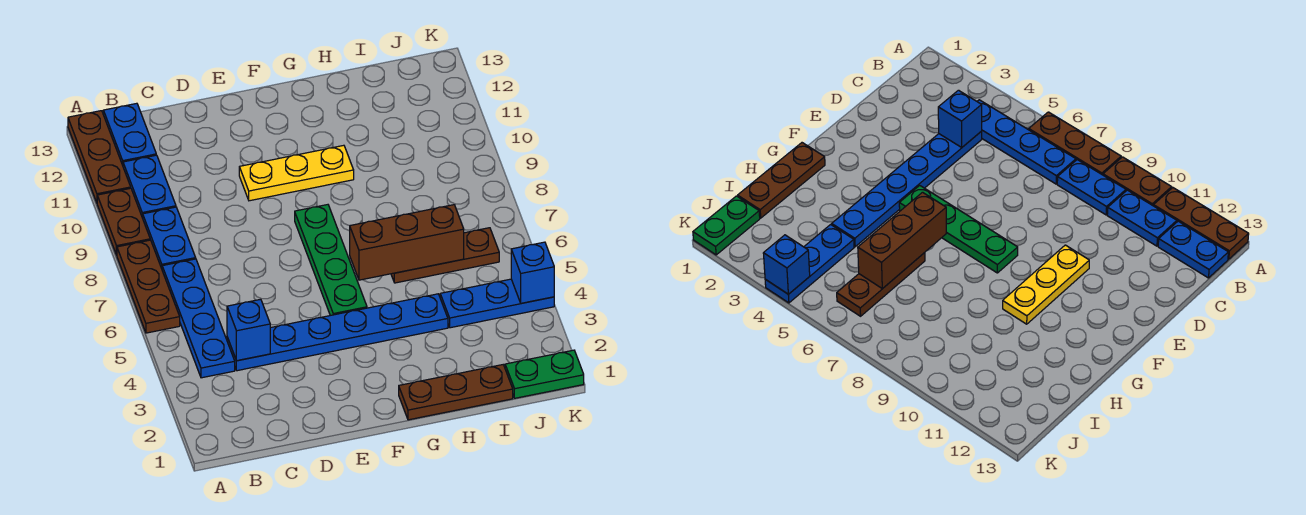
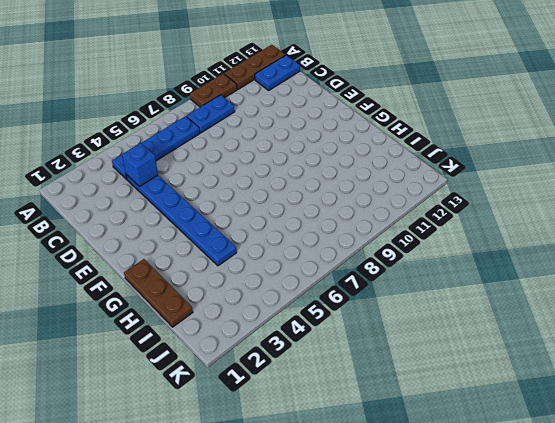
none -> brown plate A6:A8 level 1
none -> blue plate B10:B11 level 1
none -> yellow plate E10:G10 level 1

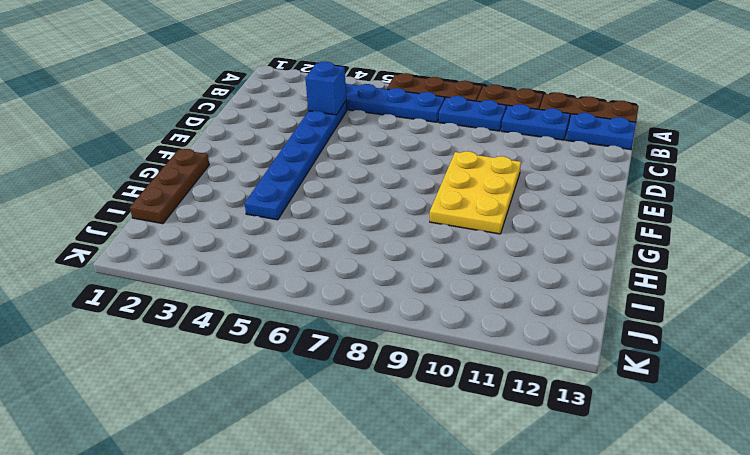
yellow plate E9:G10 level 1 -> yellow plate E10:G10 level 1
none -> green plate F5:F8 level 1
none -> brown plate H6:J6 level 1
none -> blue plate I4:K4 level 1

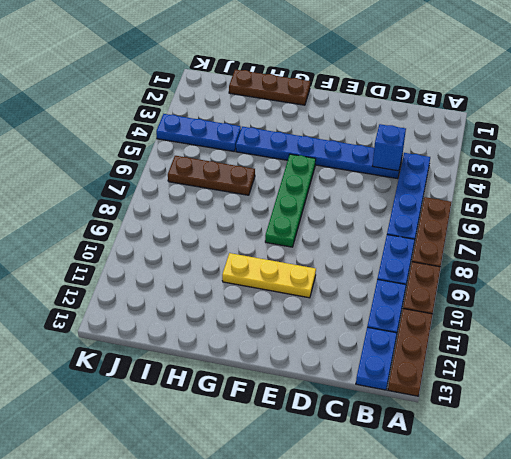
none -> green plate J1:K1 level 1
none -> brown brick G6:I6 level 2
none -> blue brick K4 level 2

